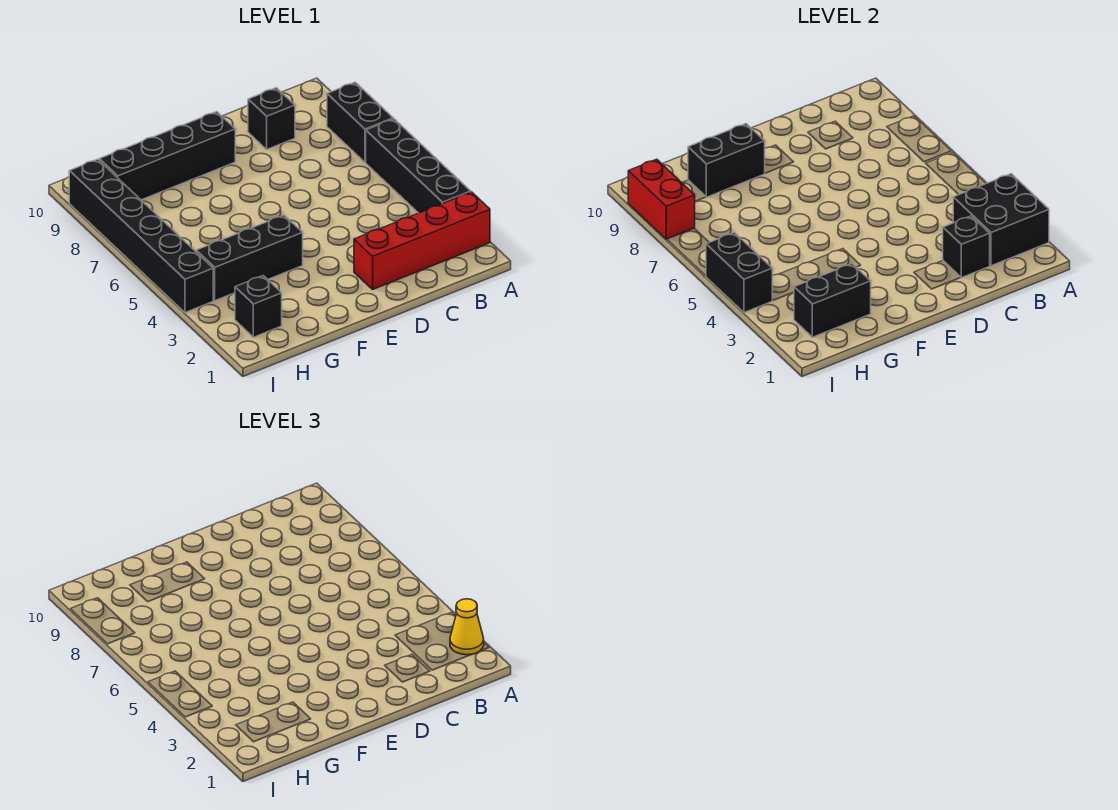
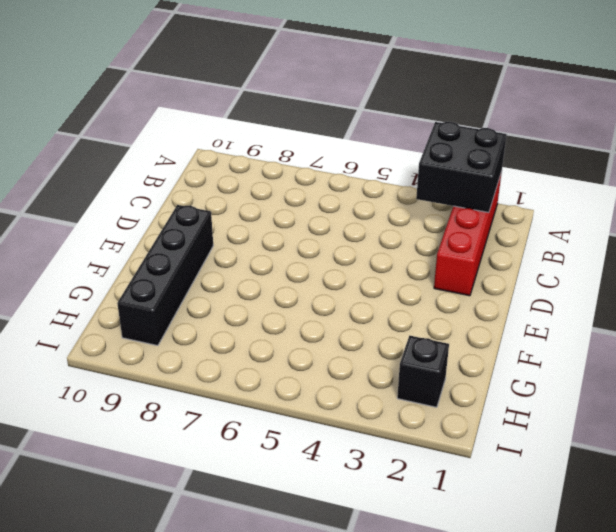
none -> black brick A3:A6 level 1
none -> black brick A7:A8 level 1
none -> black brick C9 level 1

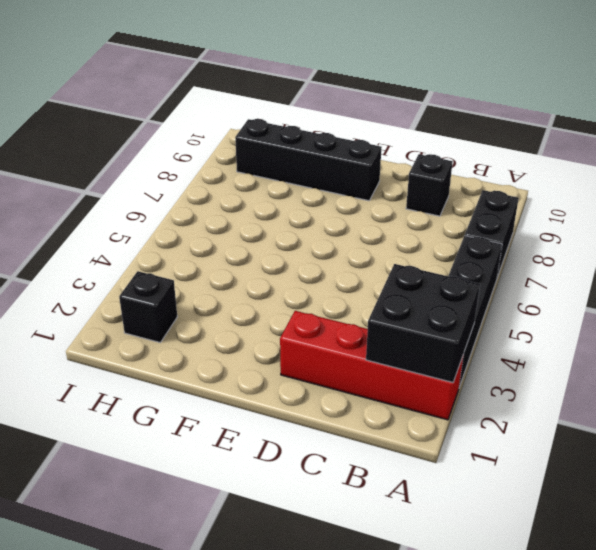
none -> black brick F4:H4 level 1
none -> black brick I4:I9 level 1
none -> black brick C2 level 2

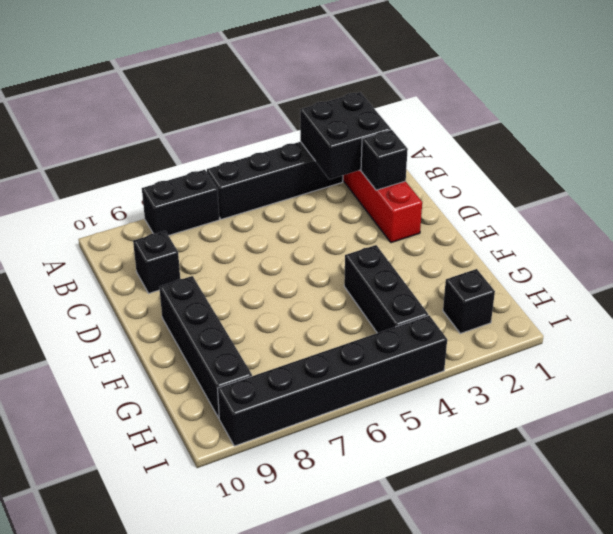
none -> black brick F9:G9 level 2
none -> black brick G2:H2 level 2
none -> black brick I4:I5 level 2

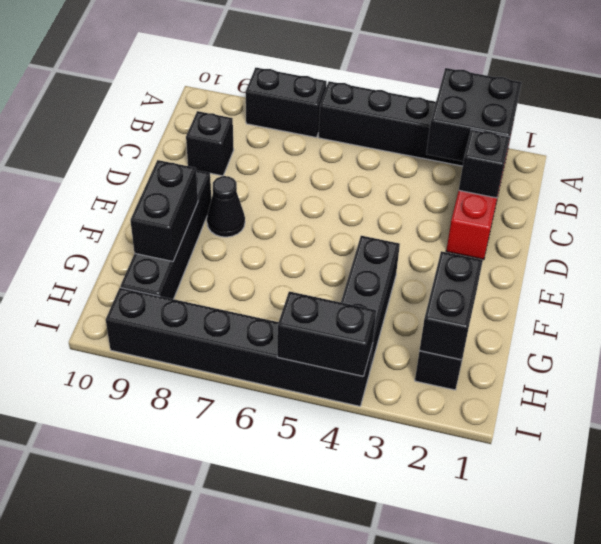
black cone E8 level 1 -> none
none -> red brick I8:I9 level 2
none -> yellow cone A2 level 3

